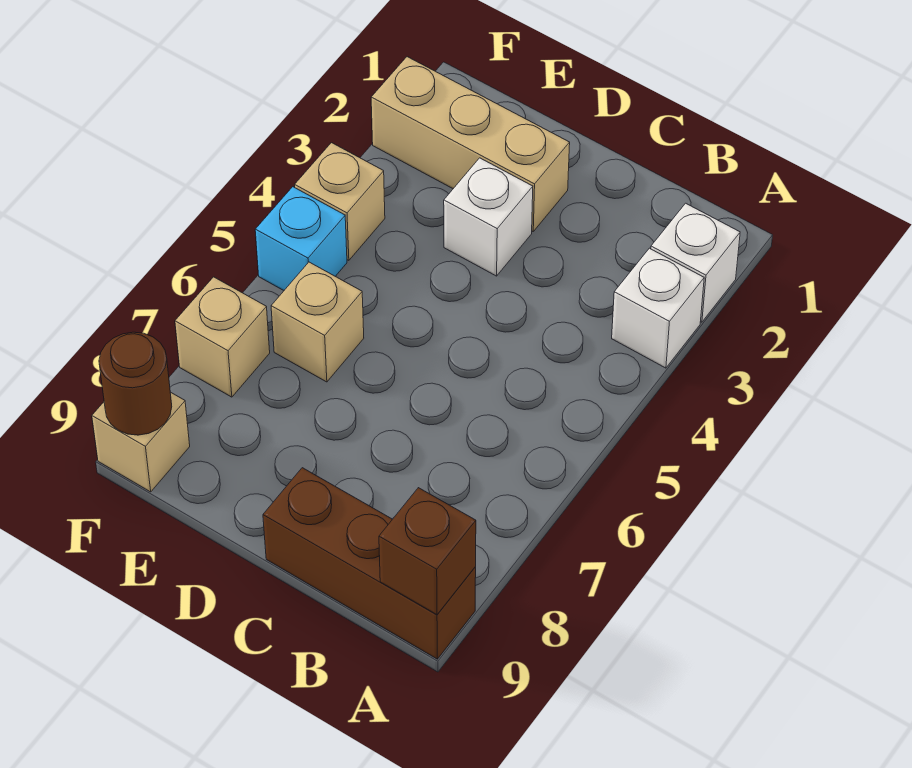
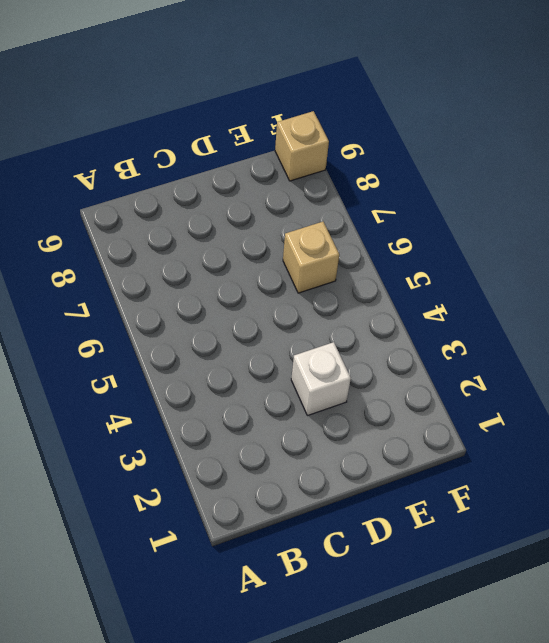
none -> white brick A2 level 1
none -> white brick A3 level 1
none -> brown brick A9:C9 level 1

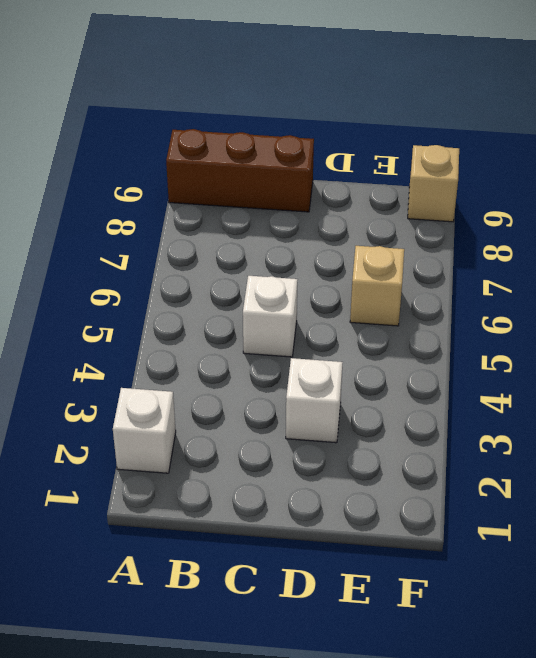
white brick C5 level 1 -> white brick A3 level 1
none -> tan brick D2:F2 level 1
none -> tan brick F4 level 1
none -> cyan brick F5 level 1

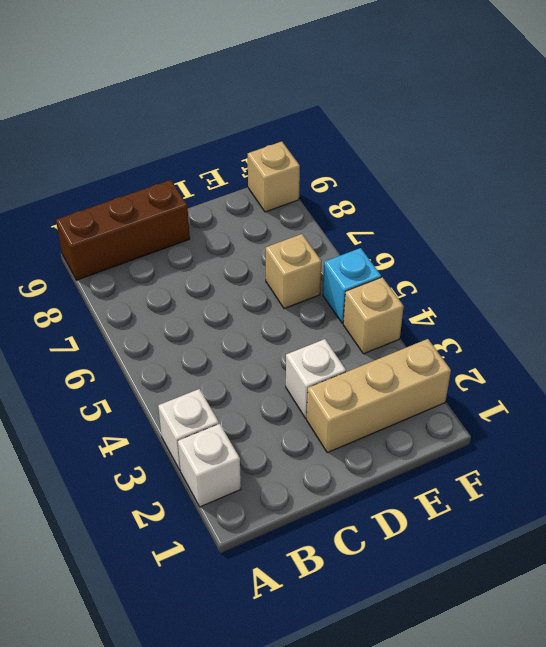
none -> tan brick F7 level 1
none -> brown brick A9 level 2
none -> brown round brick F9 level 2

